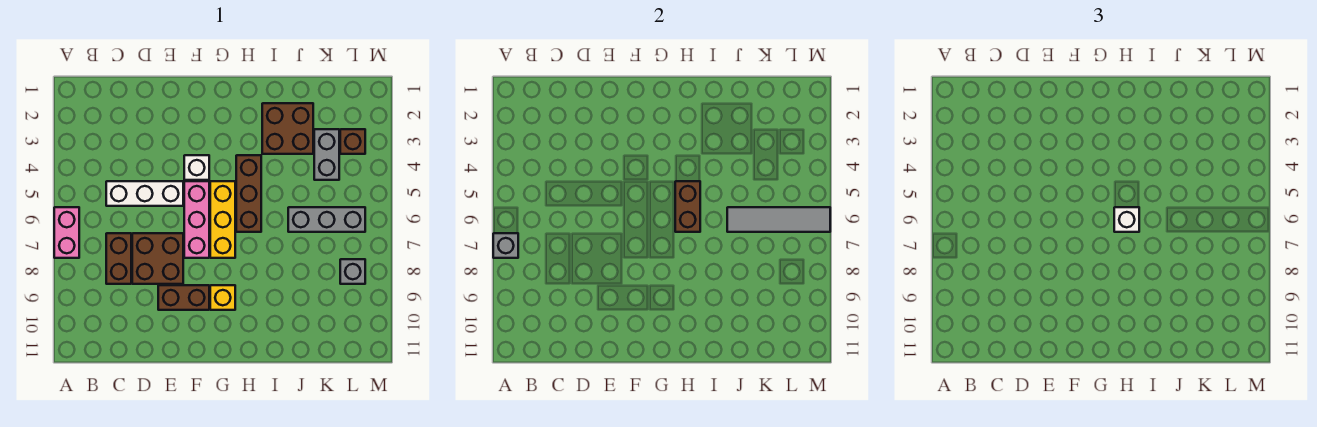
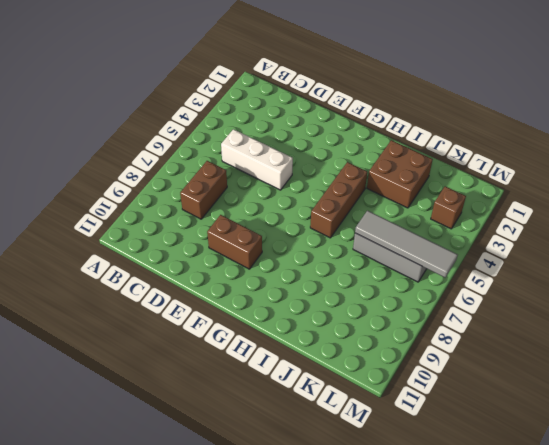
none -> pink brick A6:A7 level 1
none -> brown brick D7:E8 level 1
none -> white brick F4 level 1

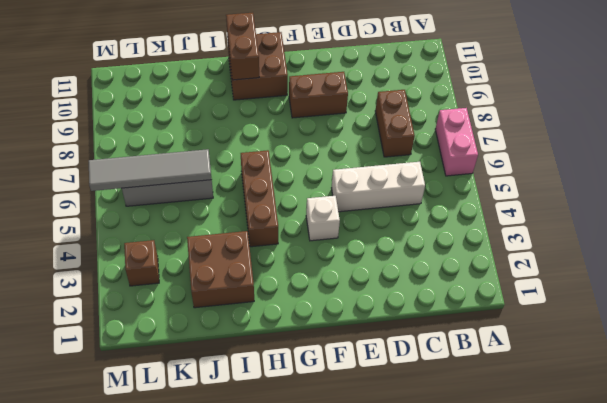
brown brick G10:H11 level 1 -> brown brick D7:E8 level 1
brown brick H10:H11 level 2 -> brown brick H5:H6 level 2
none -> pink brick F5:F7 level 1
none -> yellow brick G5:G7 level 1
none -> yellow brick G9 level 1

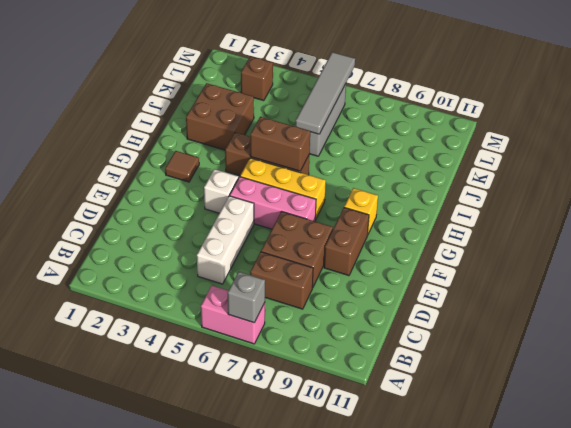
brown tile G2 level 1 -> none
none -> grey brick K3:K4 level 1
none -> grey brick L8 level 1
none -> white brick H6 level 3

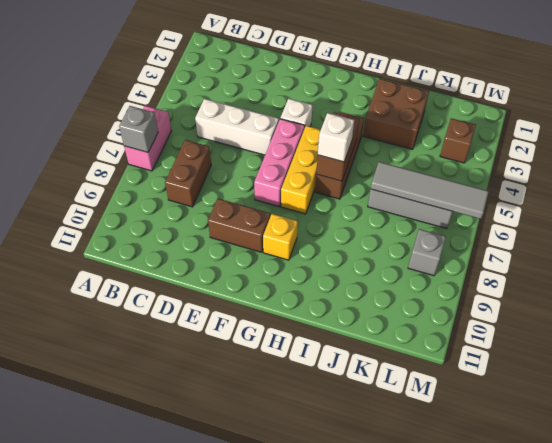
none -> brown brick D7:E8 level 1
none -> grey brick K3:K4 level 1

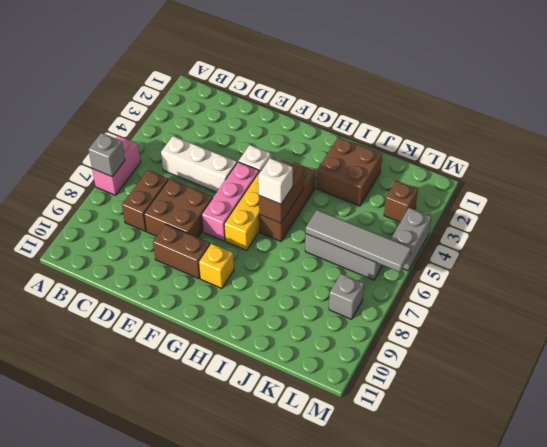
grey brick M4:M5 level 1 -> grey brick K3:K4 level 1

